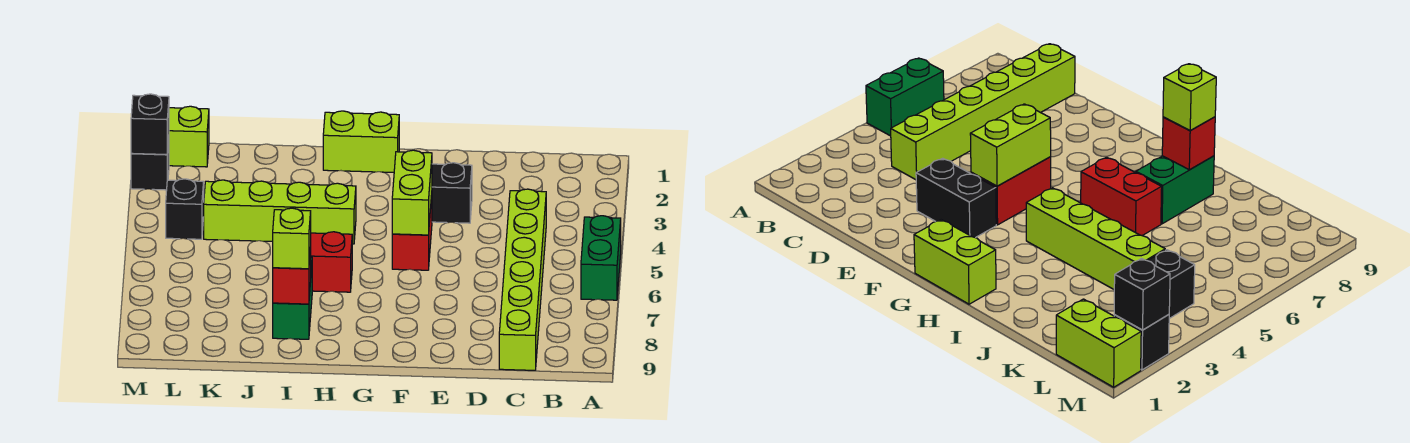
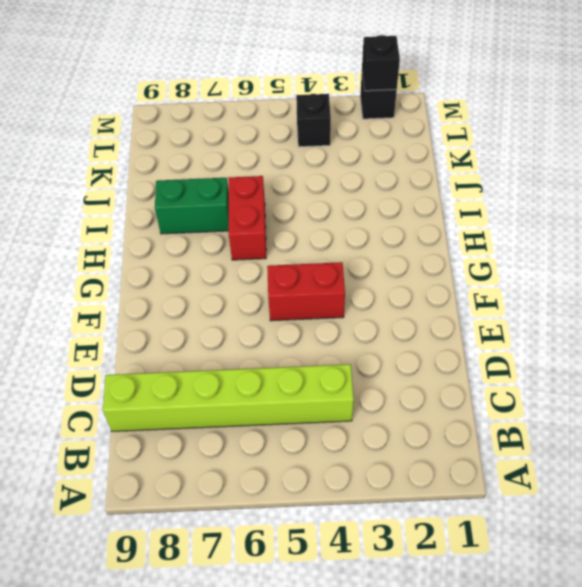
none -> green brick A5:A6 level 1
none -> black brick E3:F3 level 1
none -> lime brick G1:H1 level 1

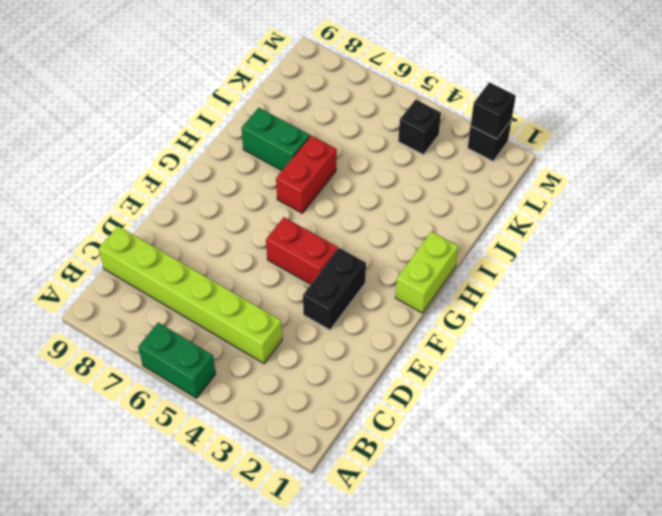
none -> lime brick H4:K4 level 1
none -> lime brick L1:M1 level 1
none -> lime brick F4:F5 level 2

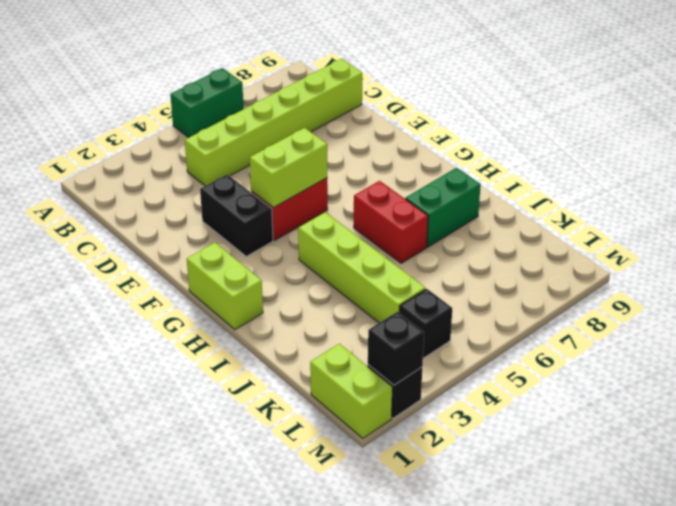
none -> red brick I8 level 2
none -> lime brick I8 level 3

